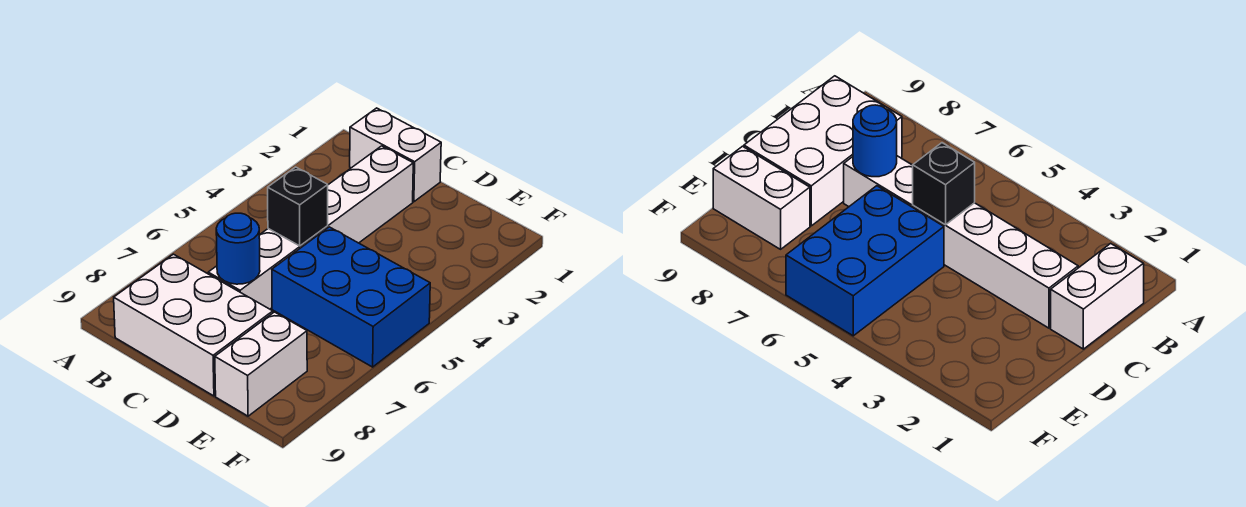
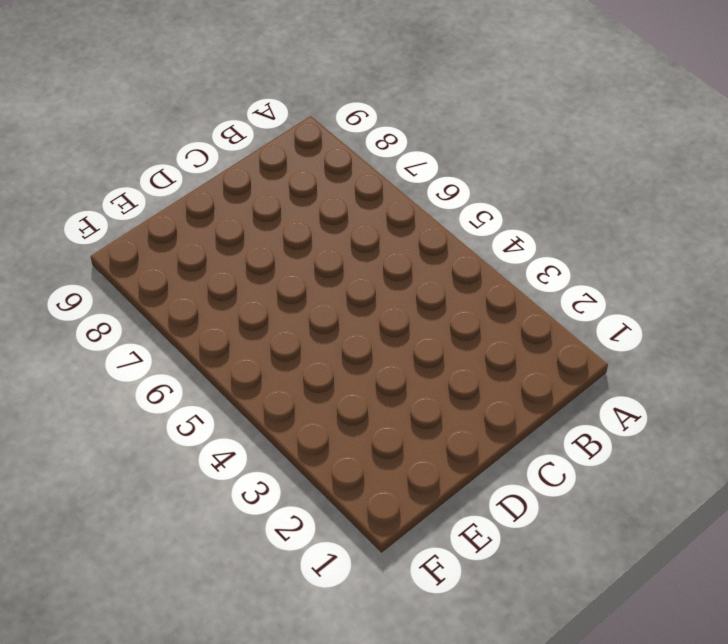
none -> white brick B1:C1 level 1
none -> white brick B8:D9 level 1

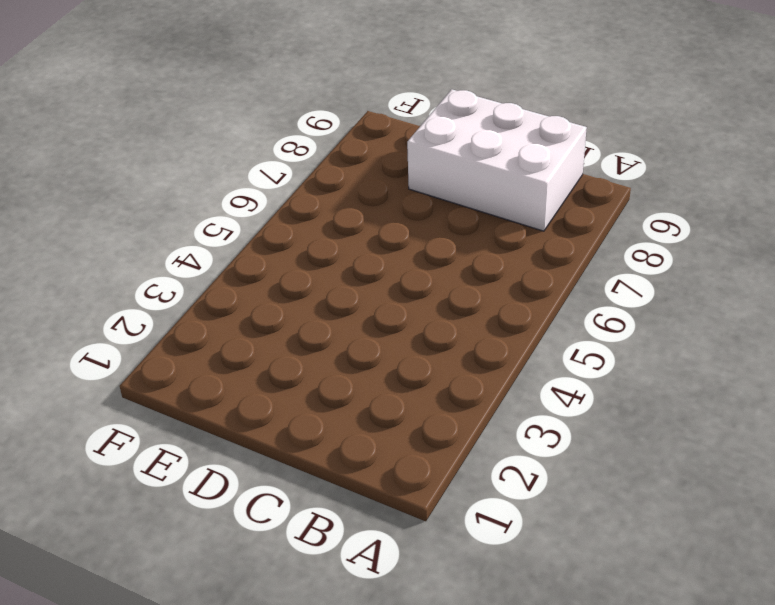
none -> white brick B1:C1 level 1
none -> white brick C2:C7 level 1

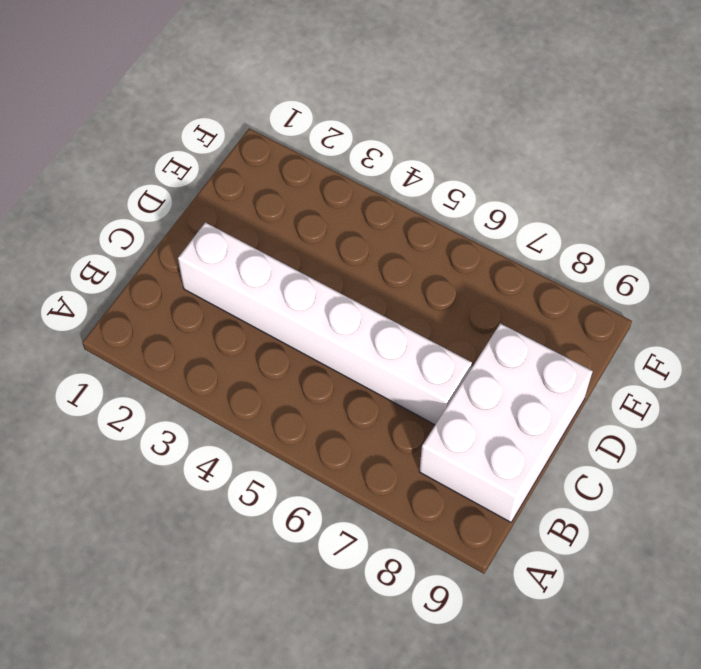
none -> white brick B1:C1 level 1
none -> blue brick D5:F6 level 1

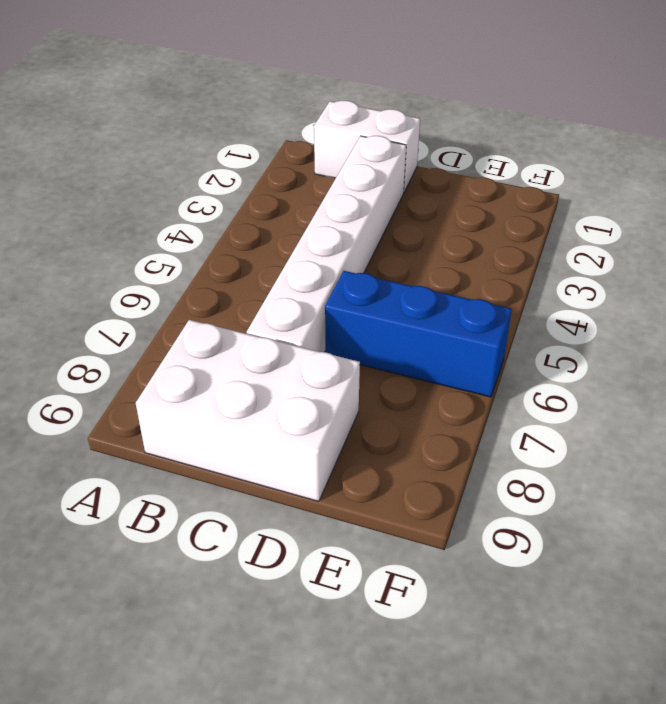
blue brick D6:F6 level 1 -> blue brick D5:F6 level 1
none -> white brick E8:E9 level 1
none -> black brick C5 level 2

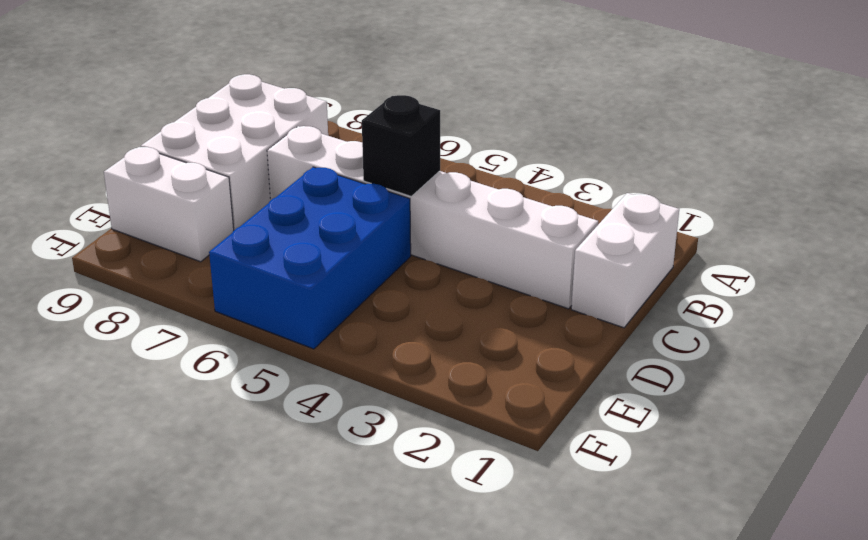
none -> blue round brick C7 level 2

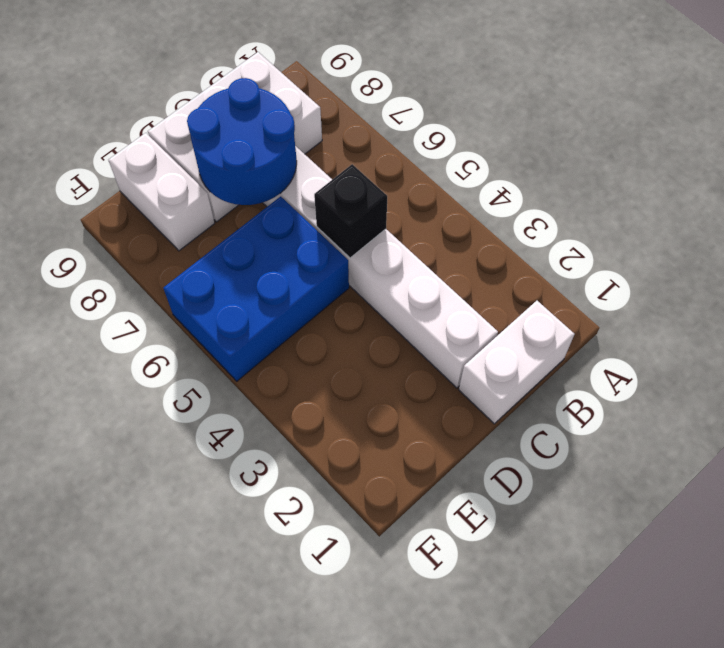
blue round brick C7:D8 level 2 -> blue round brick C7 level 2

